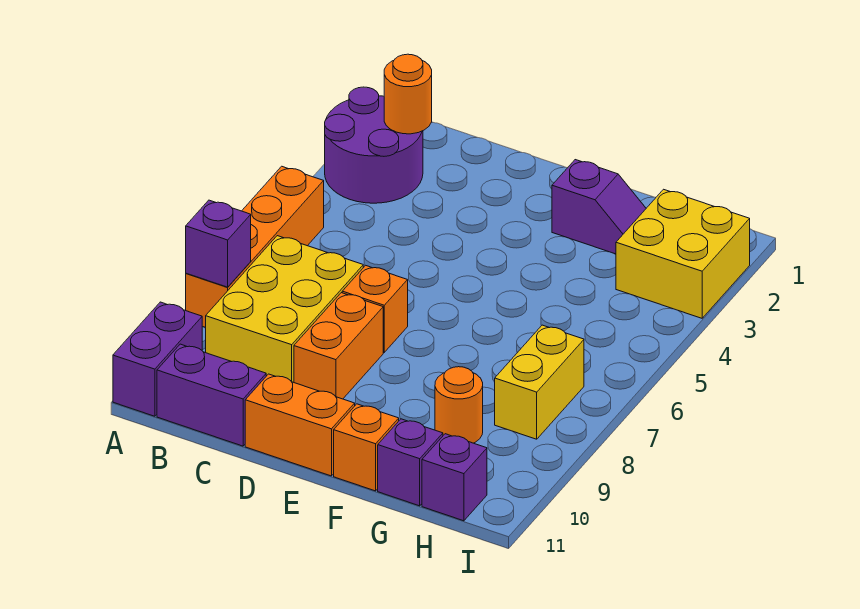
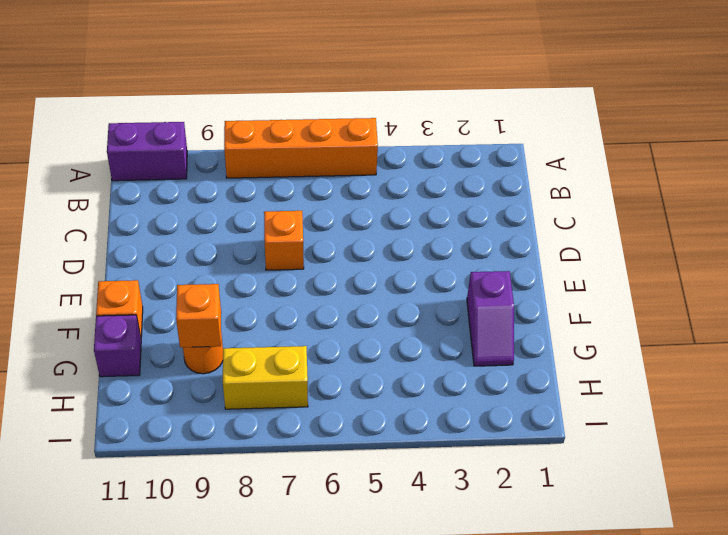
orange brick G9 level 2 -> none
none -> purple round brick A2:B3 level 1
none -> yellow brick B7:C9 level 1
none -> purple brick B11:C11 level 1

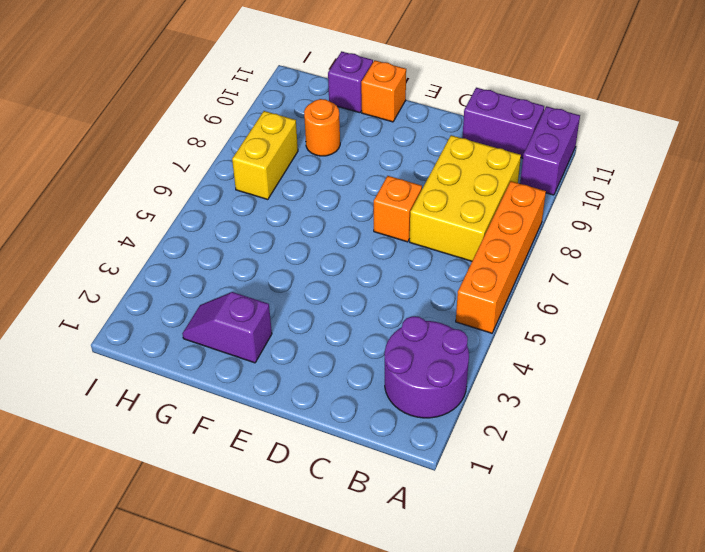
none -> orange brick D8:D9 level 1
none -> orange brick D11:E11 level 1
none -> yellow brick H2:I3 level 1

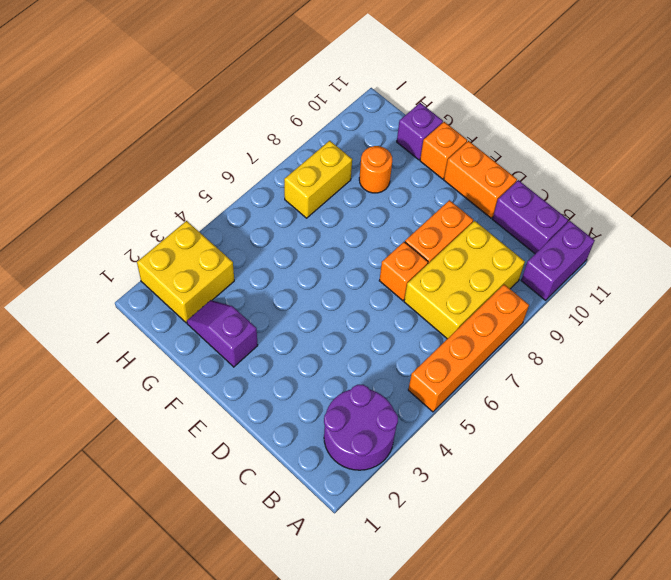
none -> purple brick H11 level 1
none -> purple brick A8 level 2
none -> orange round brick B2 level 2

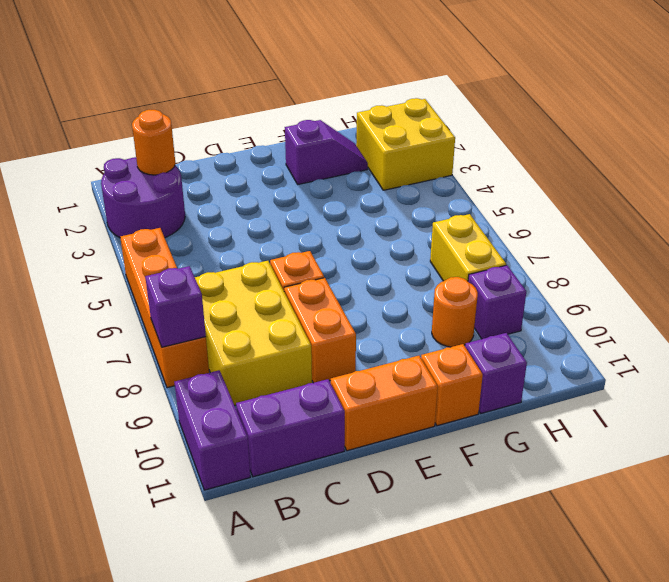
purple brick H9 level 1 -> purple brick H11 level 1

